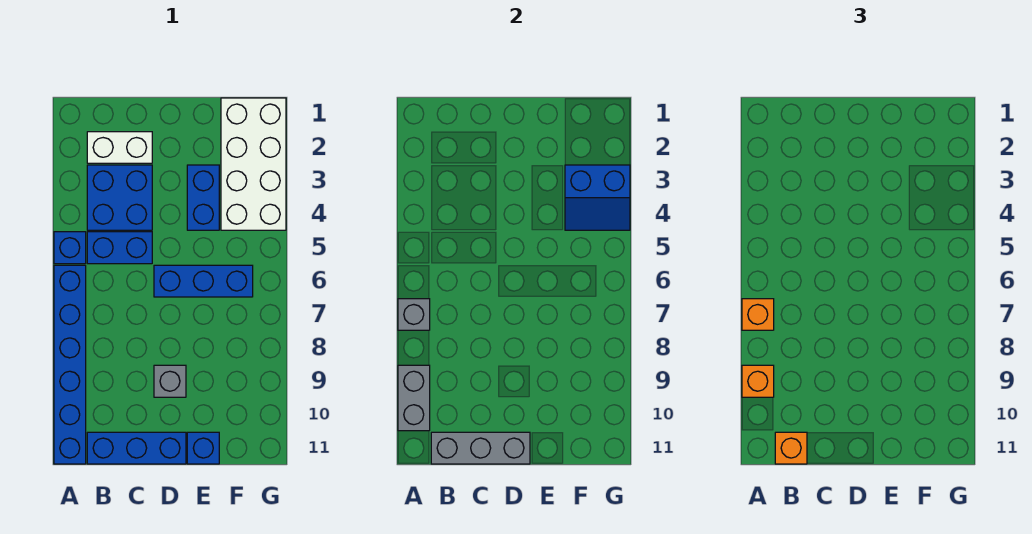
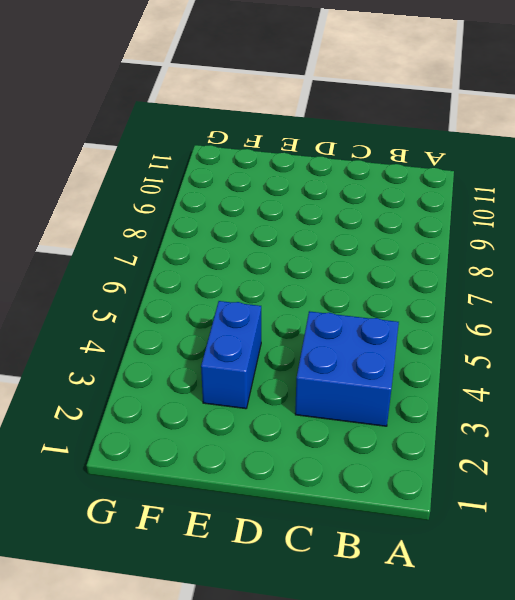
none -> blue brick A5 level 1
none -> blue brick A6:A11 level 1
none -> white brick B2:C2 level 1

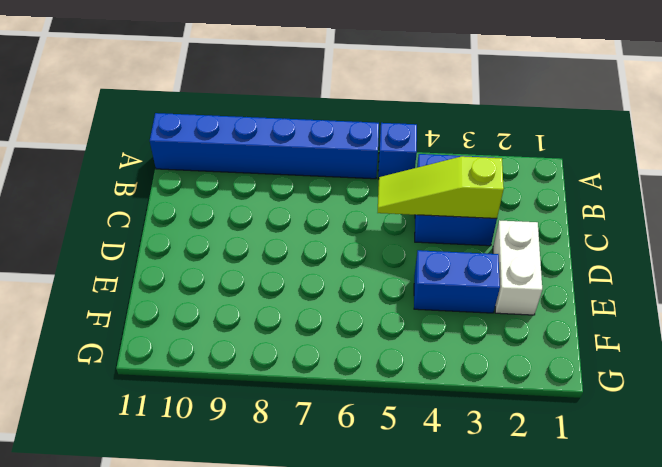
lime slope C3:C5 level 2 top 3 -> none
white brick D2:E2 level 1 -> white brick B2:C2 level 1
none -> blue brick B5:C5 level 1
none -> blue brick B11:D11 level 1
none -> blue brick D6:F6 level 1

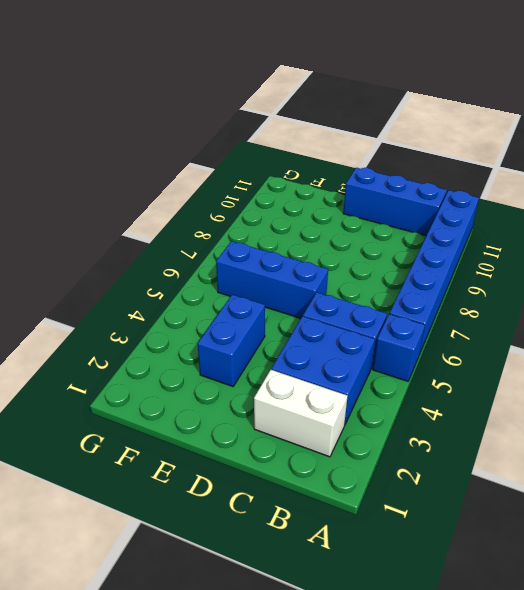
none -> grey brick D9 level 1
none -> blue brick E11 level 1
none -> white brick F1:G4 level 1

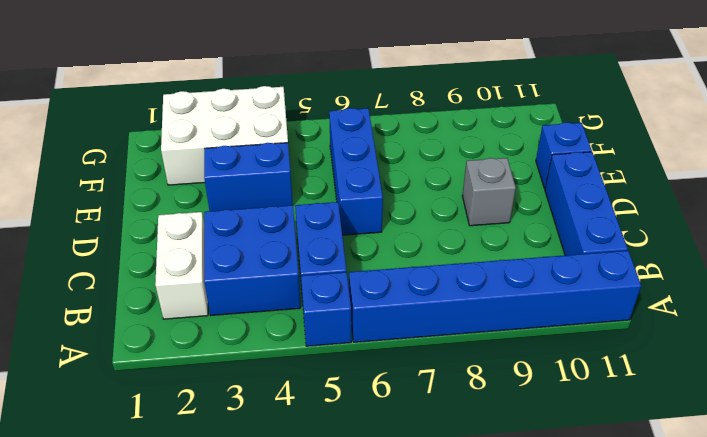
white brick F2:G4 level 1 -> white brick F1:G4 level 1
none -> grey brick A7 level 2
none -> grey brick A9:A10 level 2
none -> grey brick B11:D11 level 2

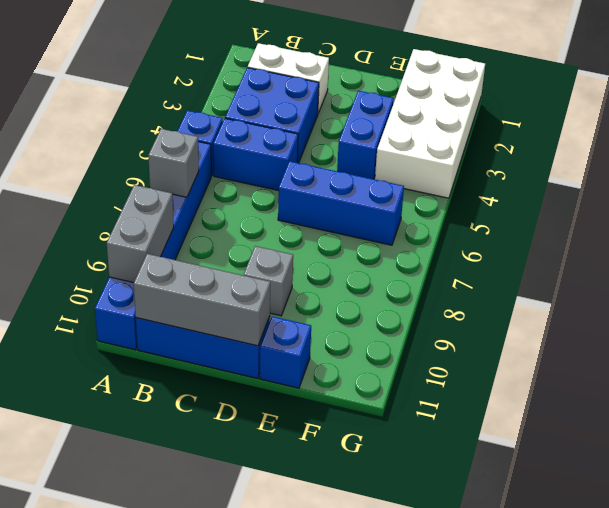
none -> blue slope F3:G4 level 2 top 3
none -> orange brick A7 level 3
none -> orange brick A9 level 3

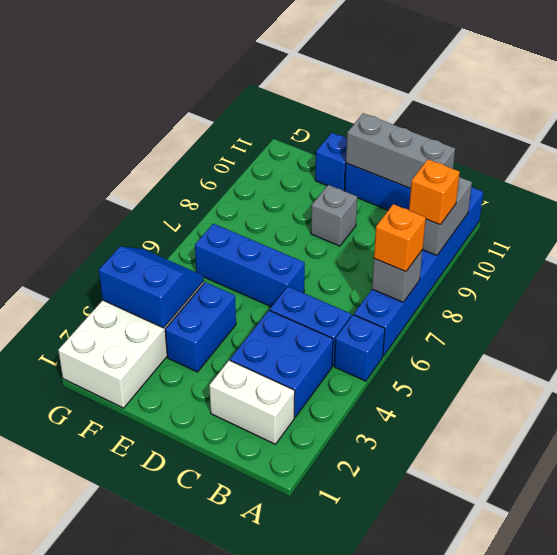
none -> orange brick B11 level 3

